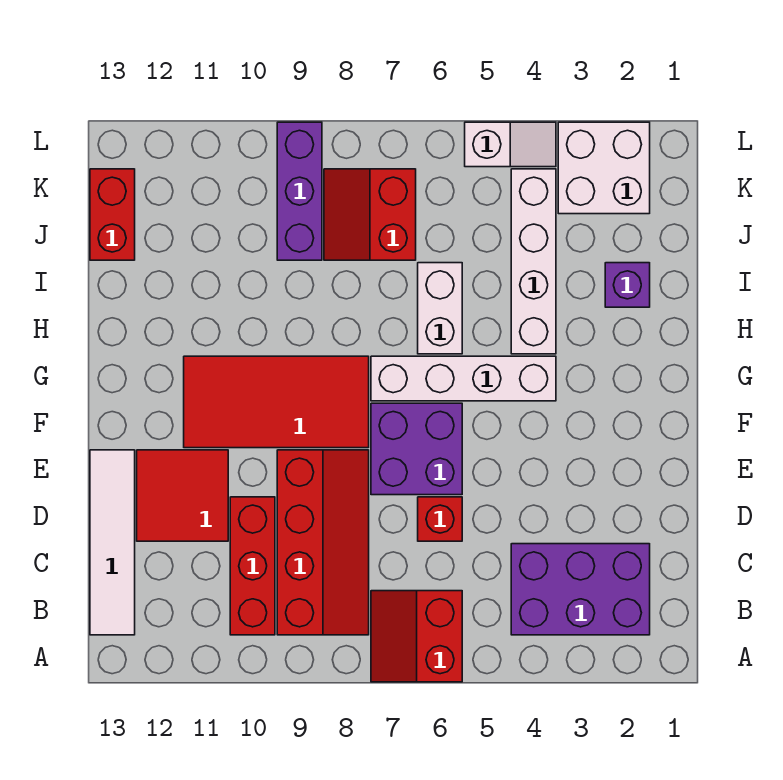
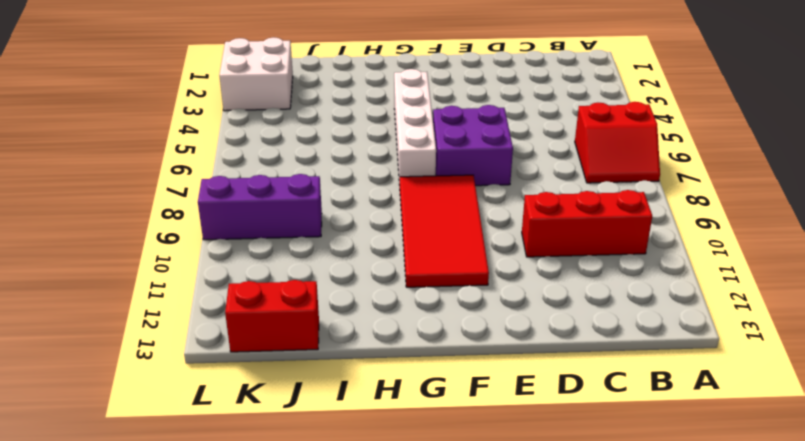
none -> purple brick B2:C4 level 1
none -> red slope B8:E9 level 1 top 9
none -> white tile B13:E13 level 1

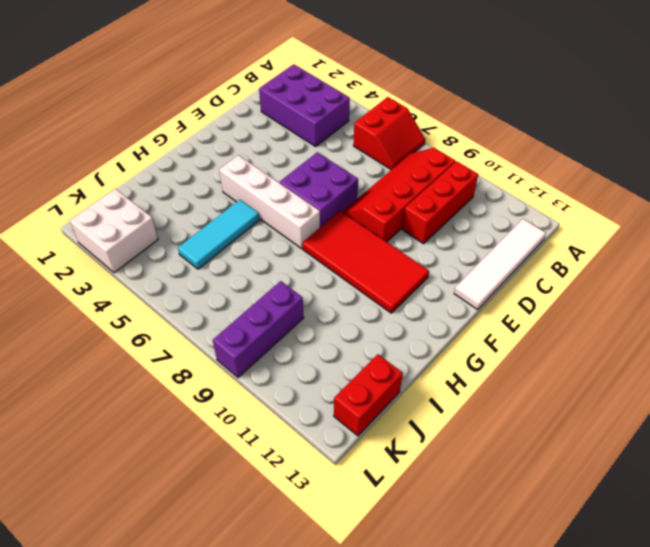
cyan tile H5:J5 level 1 -> none
none -> red brick D6 level 1
none -> red tile D11:E12 level 1
none -> white brick H4:K4 level 1

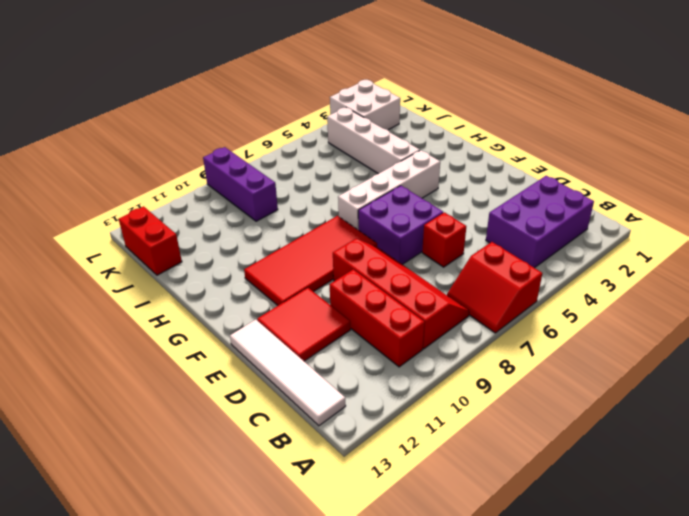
none -> white brick H6:I6 level 1
none -> purple brick I2 level 1
none -> red slope J7:K8 level 1 top 7

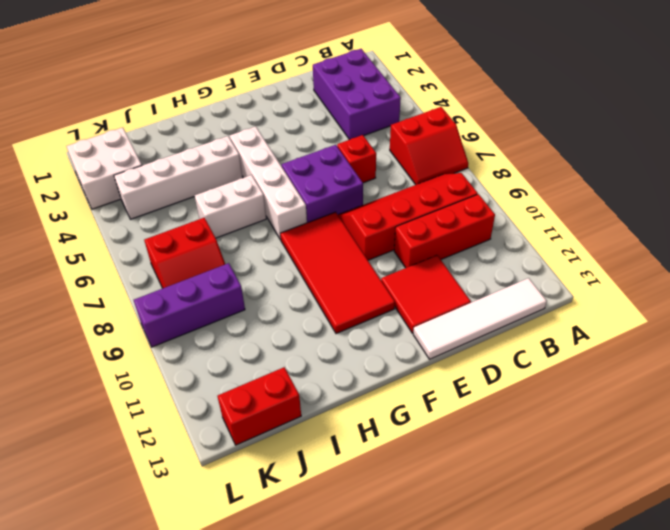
none -> purple brick I2 level 1
none -> white slope L4:L5 level 1 top 5

